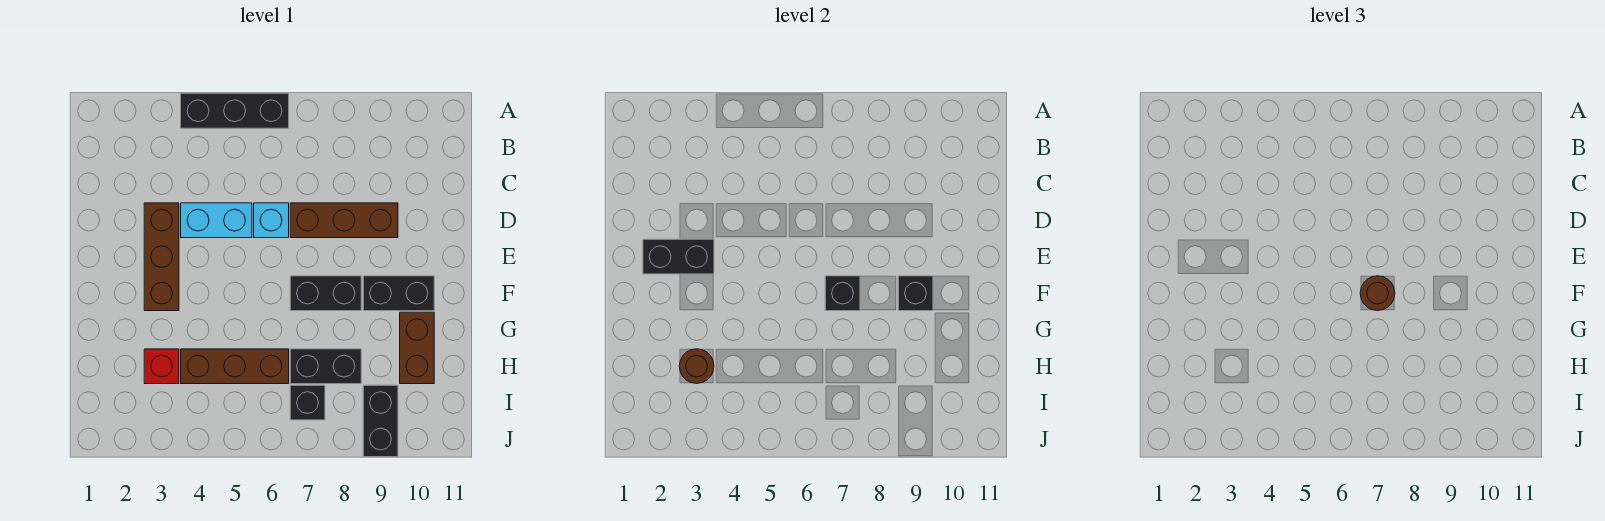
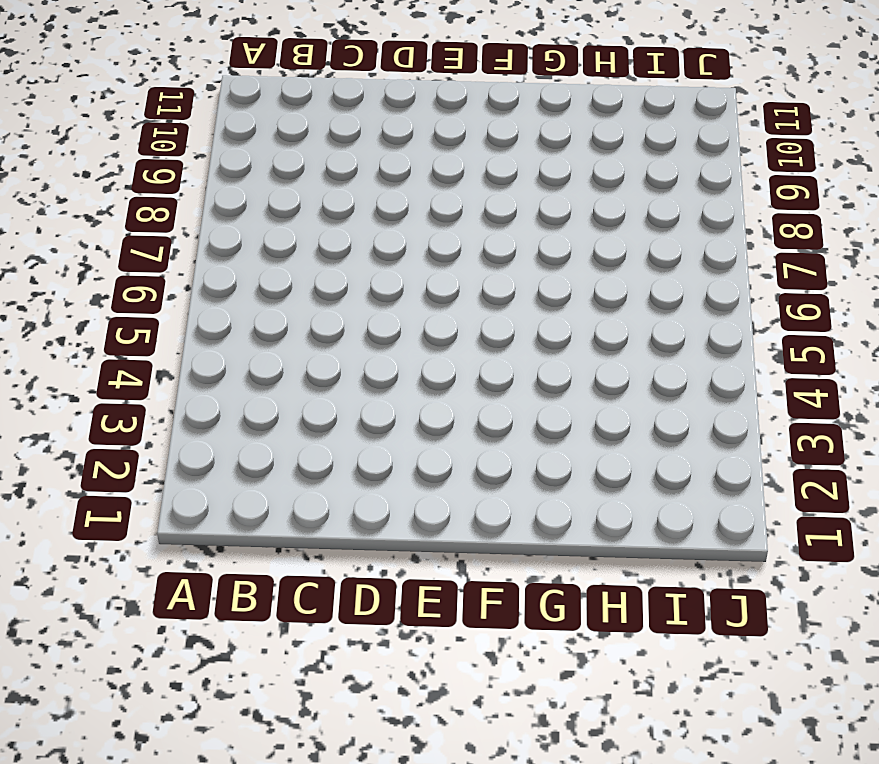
none -> black brick A4:A6 level 1
none -> brown brick D3:F3 level 1
none -> cyan brick D4:D5 level 1

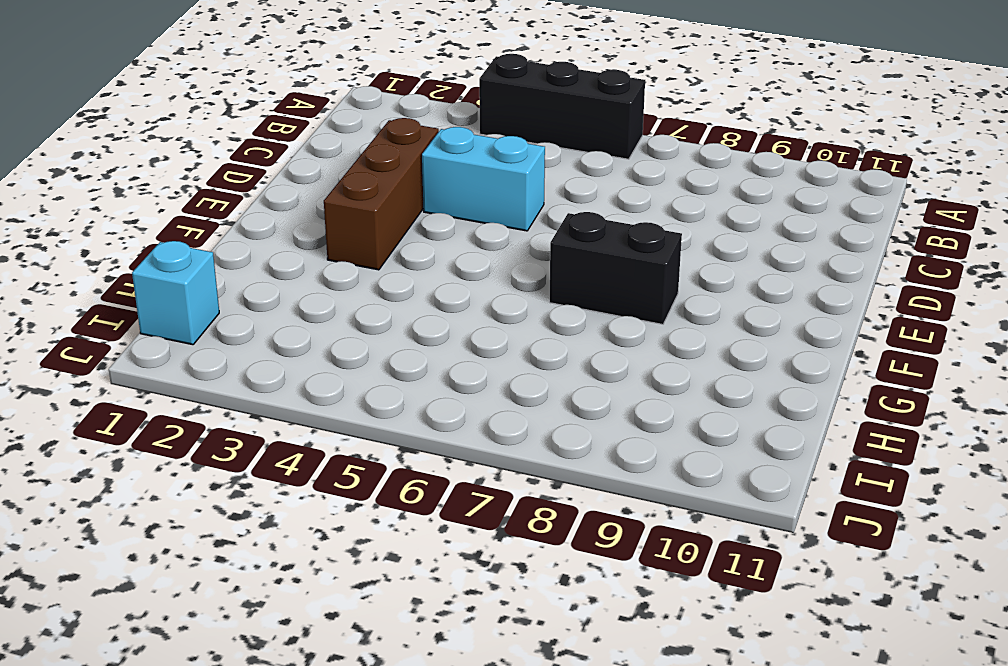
cyan brick I1 level 1 -> cyan brick D6 level 1
none -> brown brick D7:D9 level 1
none -> black brick F9:F10 level 1
none -> brown brick G10:H10 level 1

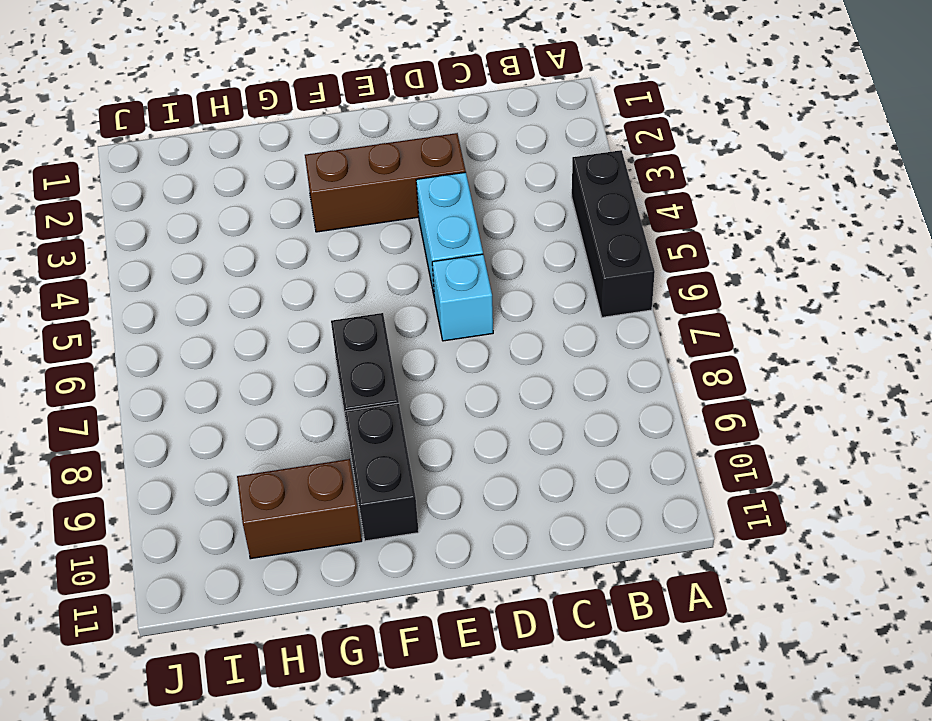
none -> brown brick D7:D9 level 1
none -> red brick H3 level 1
none -> brown brick H4:H6 level 1

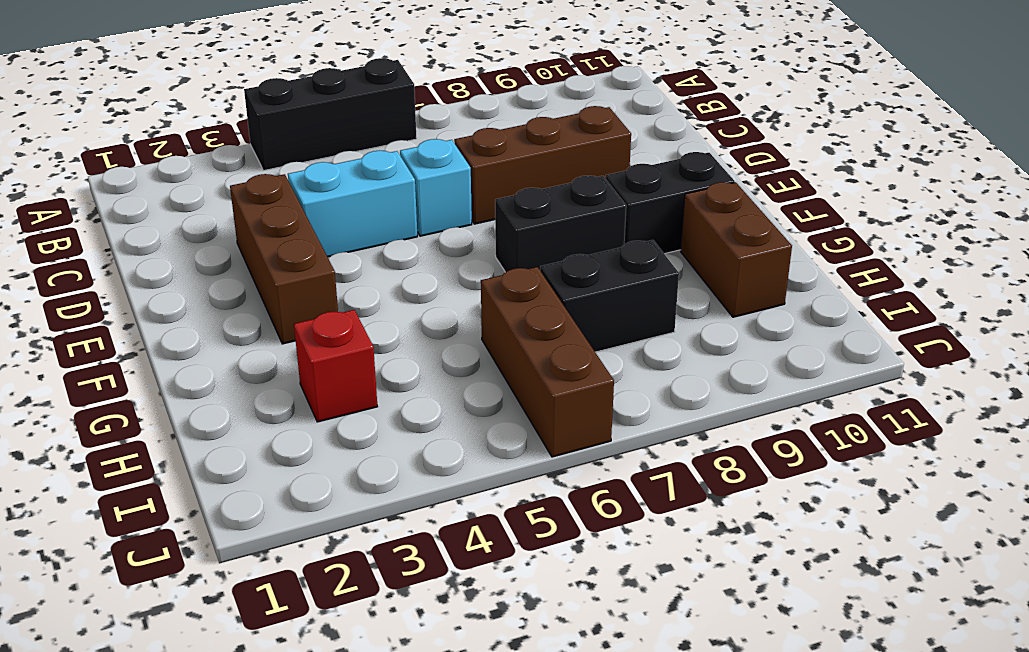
brown brick H6:J6 level 1 -> brown brick H4:H6 level 1
none -> black brick I7 level 1
none -> black brick I9:J9 level 1
none -> black brick E2:E3 level 2

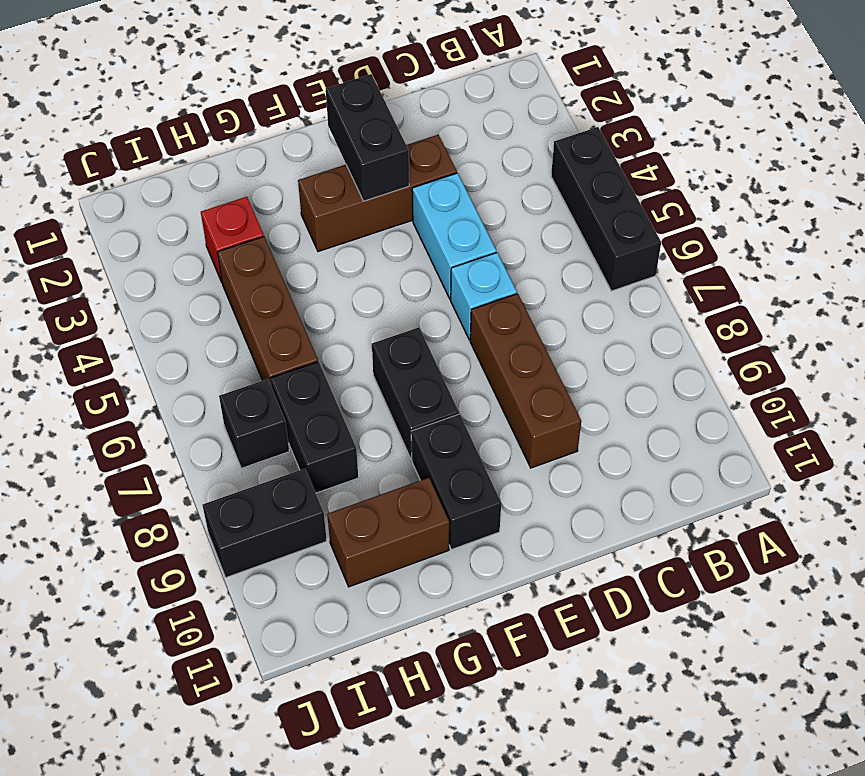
none -> black brick F7 level 2
none -> black brick F9 level 2
none -> brown round brick H3 level 2

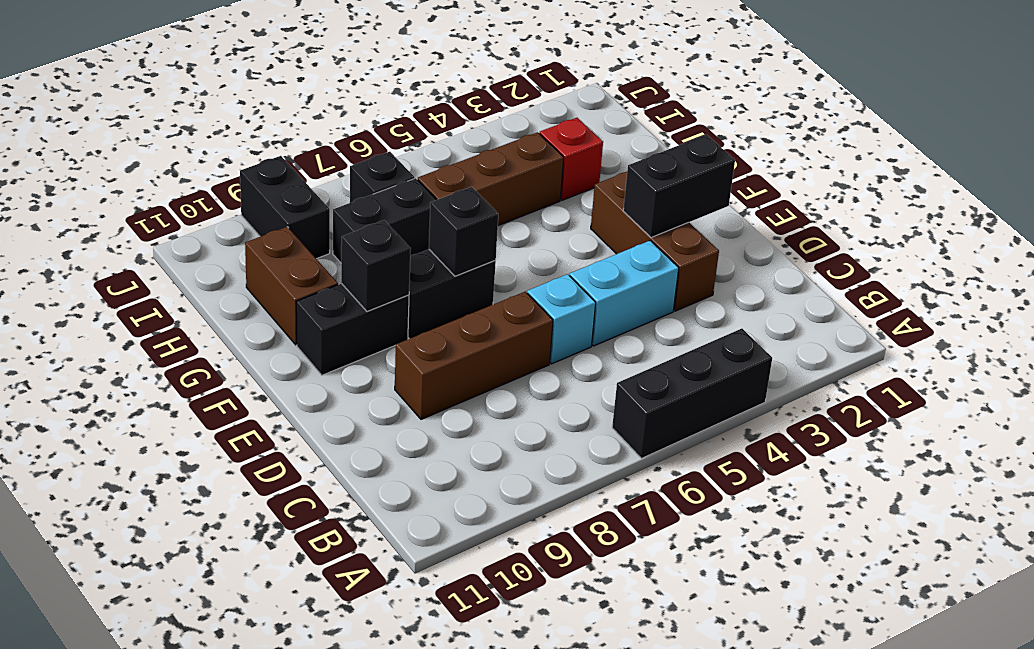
none -> brown round brick H3 level 2
none -> brown round brick F7 level 3

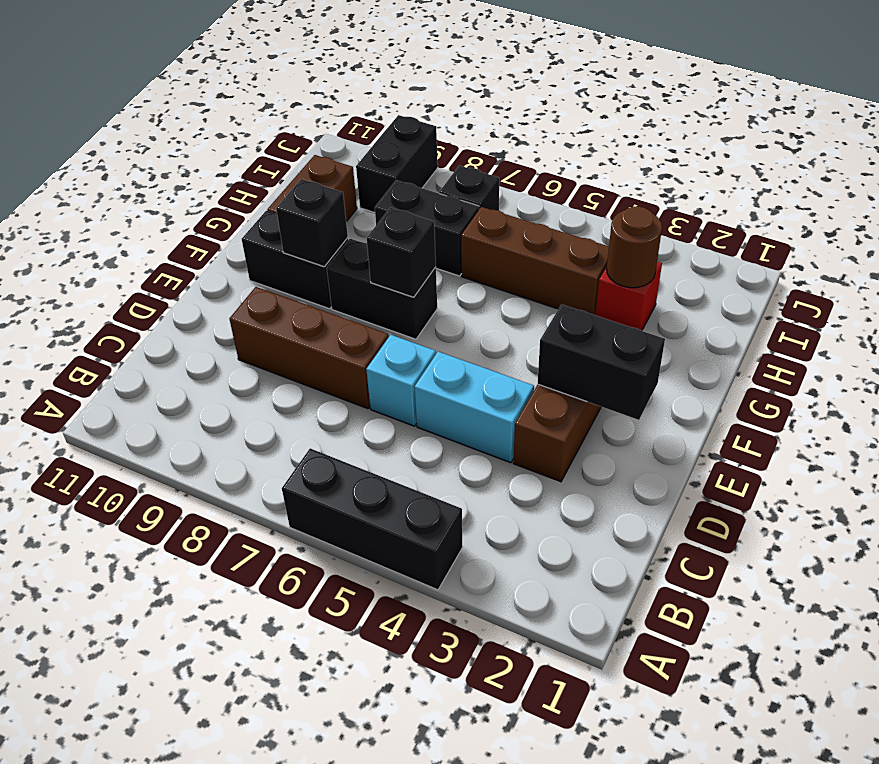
none -> brown round brick F7 level 3

